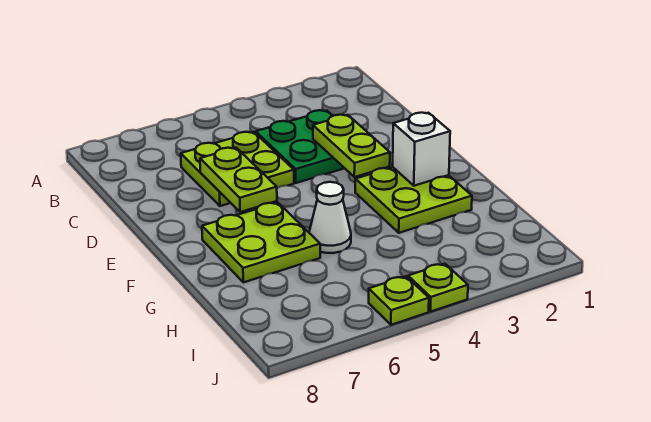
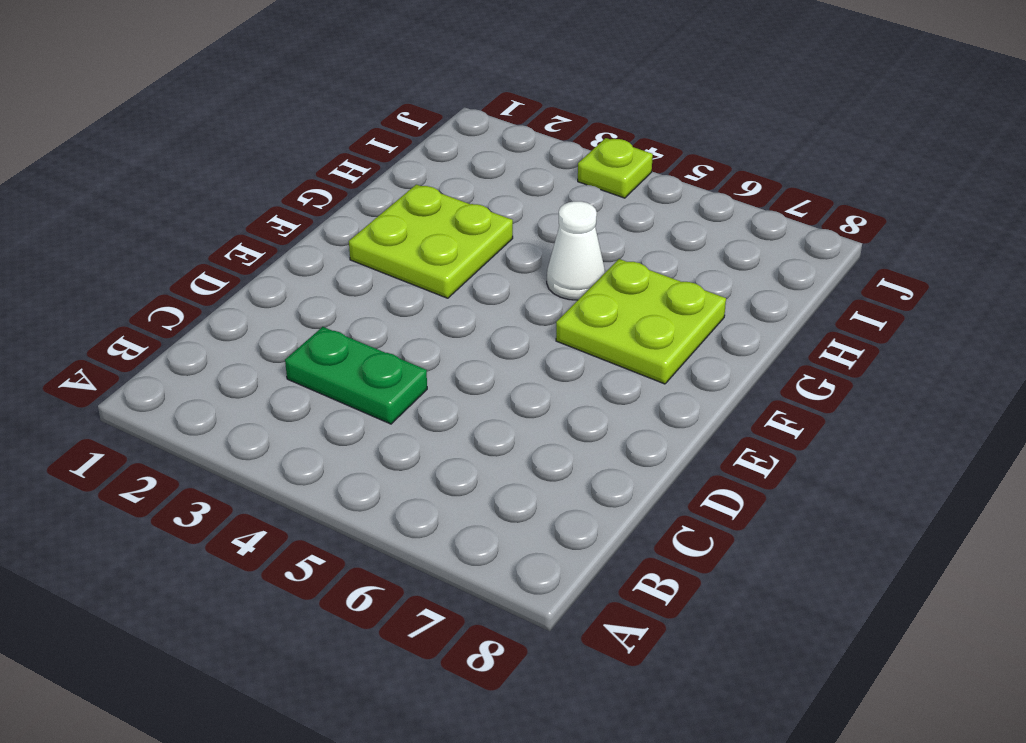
green plate C3:C4 level 1 -> green plate C3:D4 level 1
none -> lime plate C5:D6 level 1
none -> lime plate J5 level 1

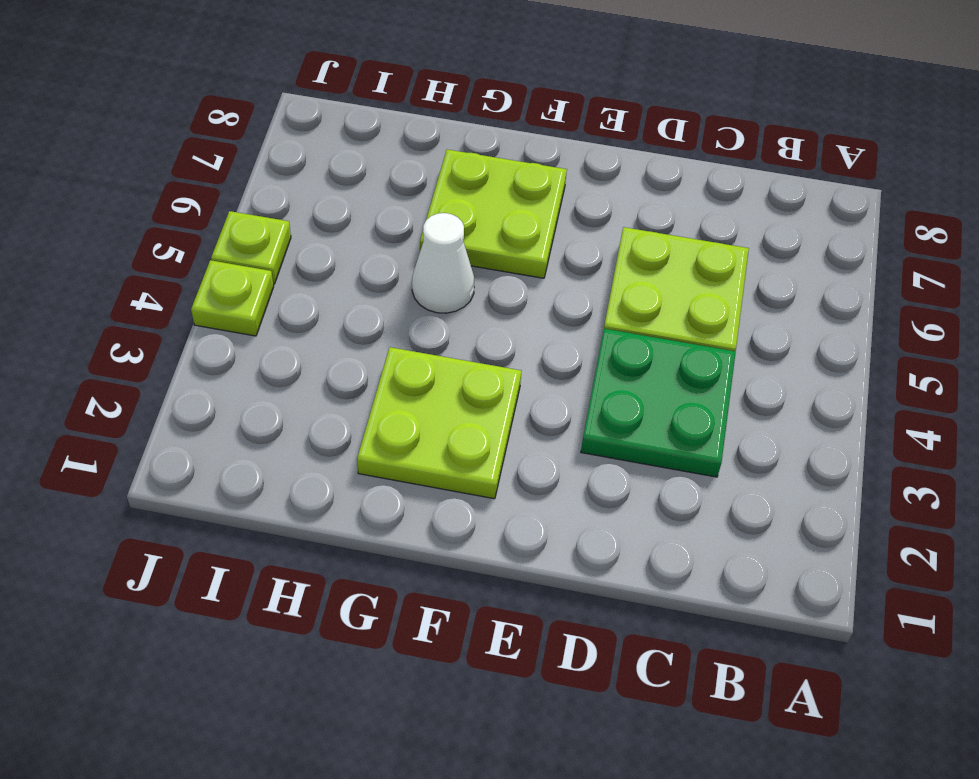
none -> lime plate D3:E3 level 2
none -> lime plate D6:E6 level 2

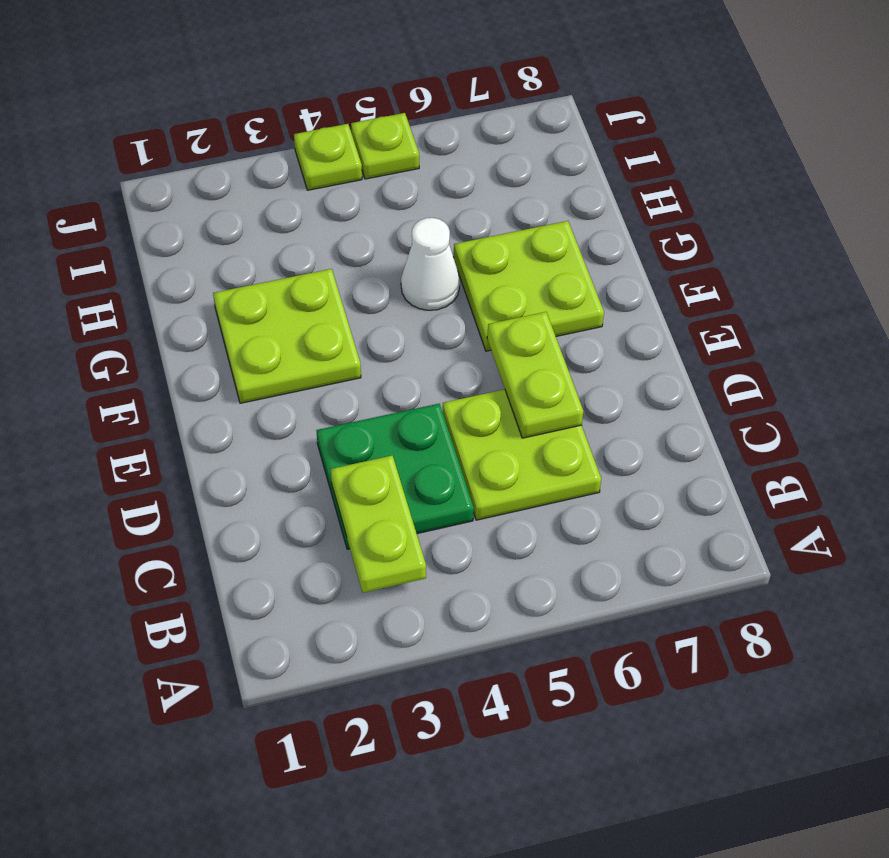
lime plate B3:C3 level 2 -> lime plate D3:E3 level 2
none -> white brick F2 level 2

